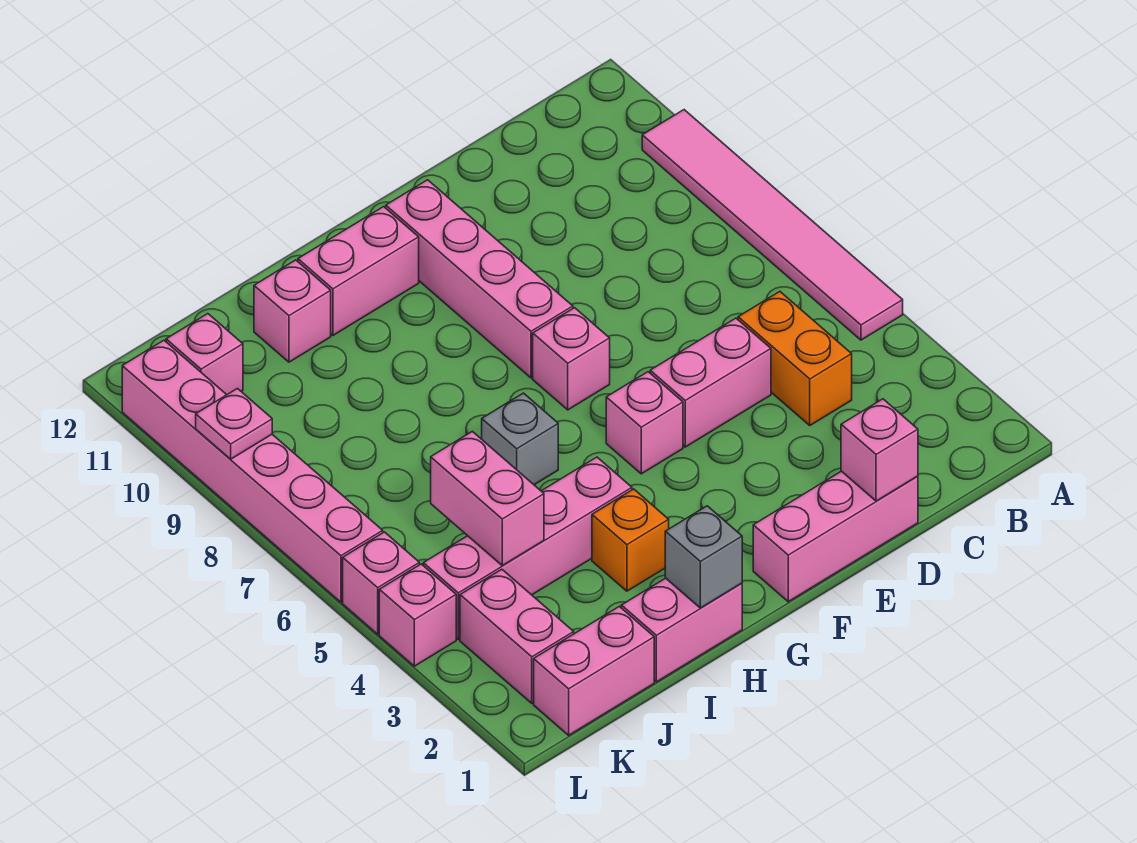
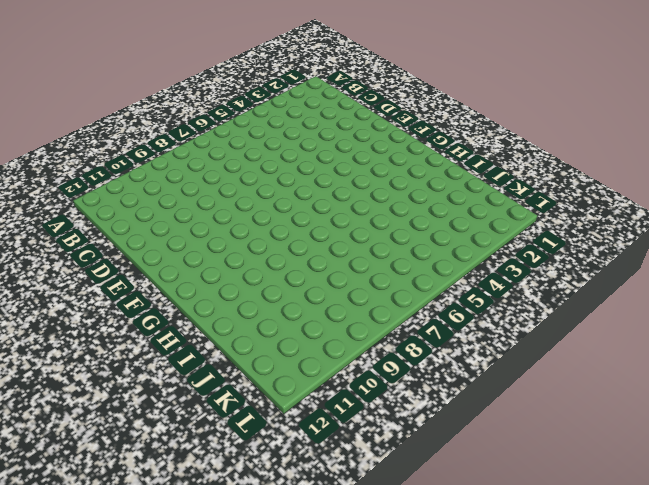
none -> pink tile A5:A10 level 1
none -> orange brick C4:C5 level 1
none -> pink brick D1:F1 level 1

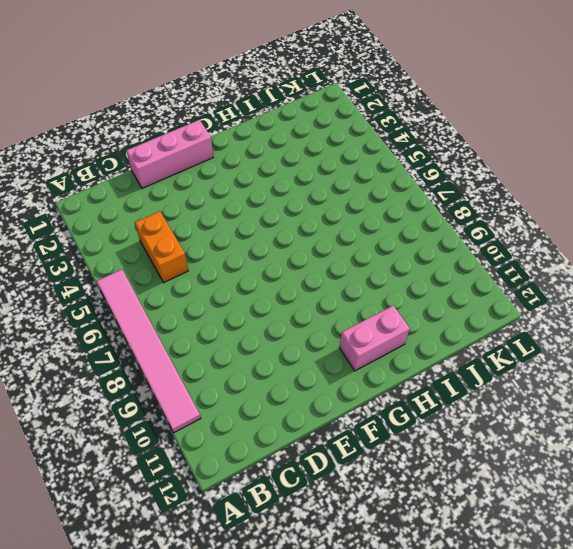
none -> pink brick D5:E5 level 1
none -> pink brick F5 level 1
none -> pink brick F7 level 1

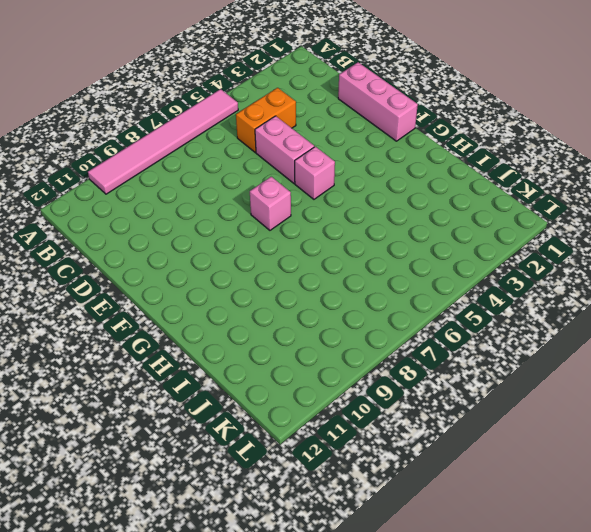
none -> pink brick F8:F11 level 1
none -> pink brick G11:H11 level 1
none -> pink brick H1:I1 level 1

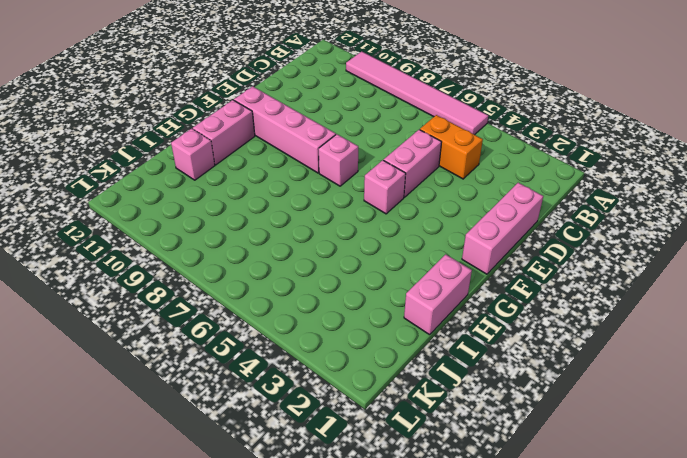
none -> orange brick H3 level 1
none -> pink brick H4:K4 level 1
none -> grey brick H6 level 1

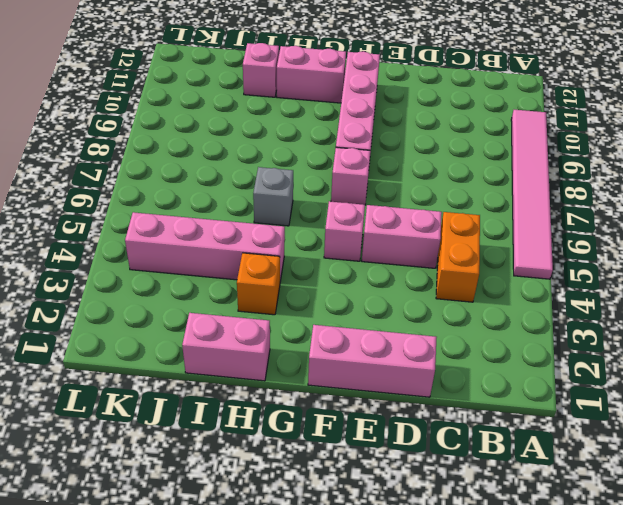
none -> pink brick J1:K1 level 1
none -> pink brick K2:K3 level 1
none -> pink brick K11 level 1

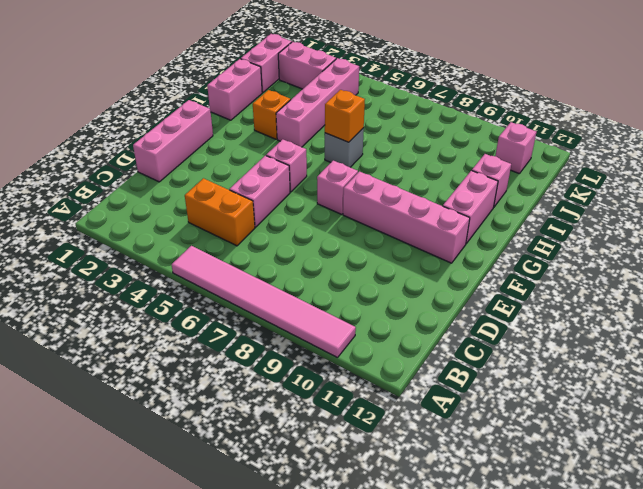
orange brick H6 level 2 -> none
none -> pink brick L4 level 1
none -> pink brick L5 level 1
none -> pink brick L6:L11 level 1

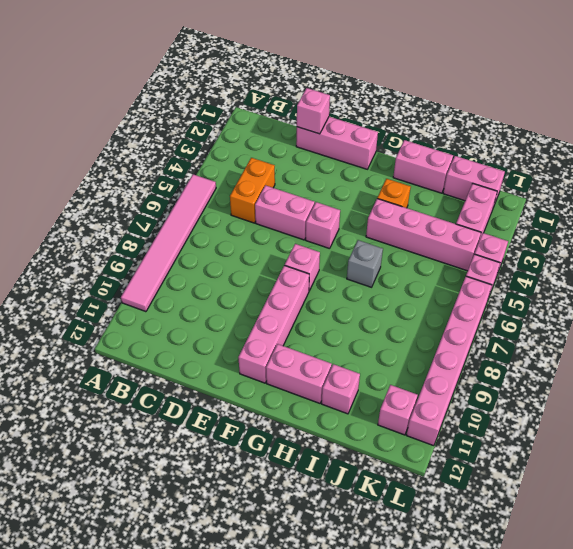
none -> grey brick H1 level 2
none -> pink brick J4:J5 level 2
none -> pink plate L9 level 2

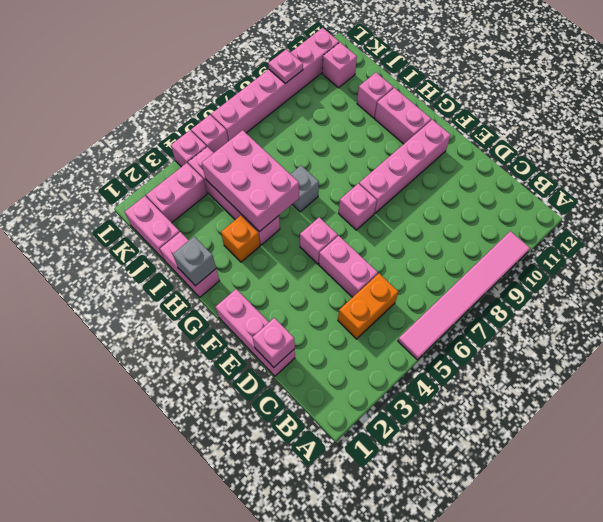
pink brick H4:J5 level 2 -> pink brick J4:J5 level 2

